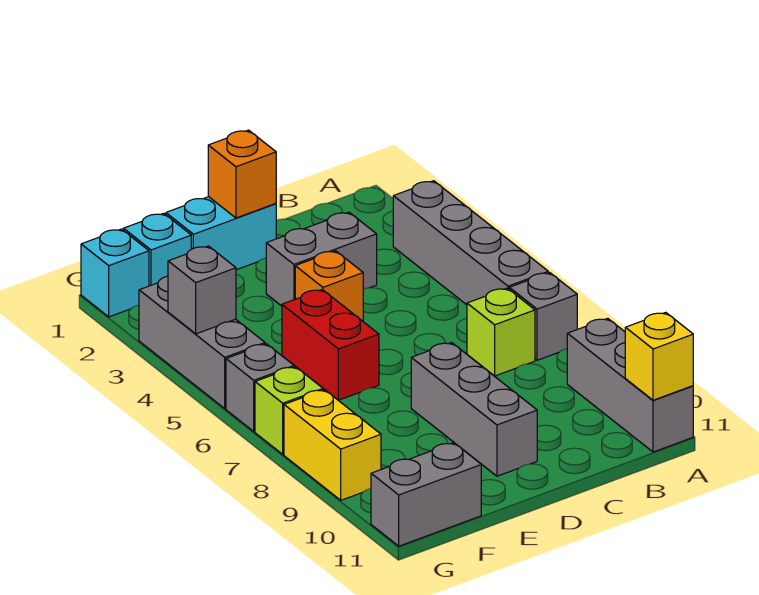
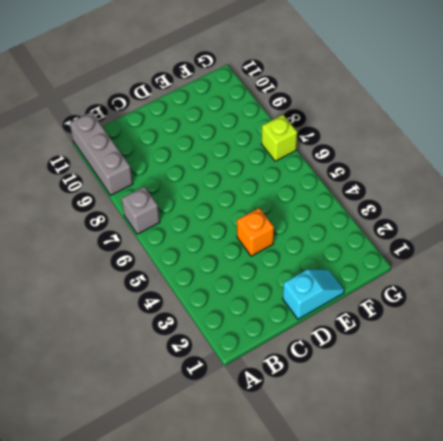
cyan slope D1:E1 level 1 top D -> cyan brick D1:E1 level 1
none -> grey brick A3:A6 level 1
none -> lime brick B7 level 1
none -> grey brick C3:D3 level 1

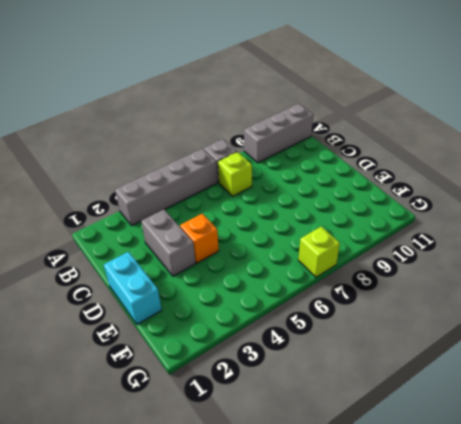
none -> grey brick D8:D10 level 1
none -> red brick E5:E6 level 1
none -> cyan brick F1 level 1

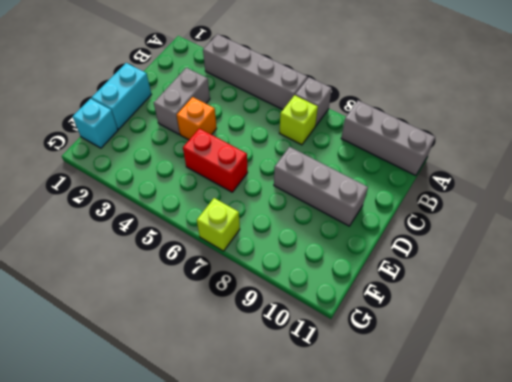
none -> grey brick F11:G11 level 1
none -> cyan brick G1 level 1
none -> grey brick G3:G5 level 1

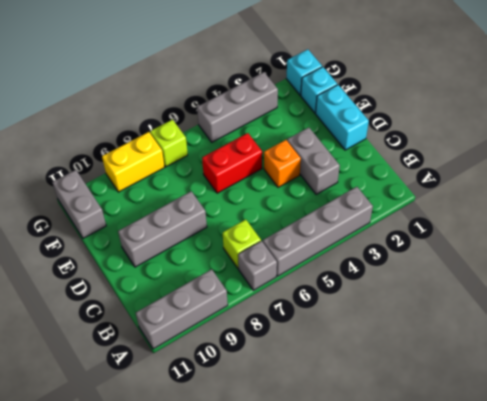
none -> grey brick G6 level 1
none -> yellow brick A11 level 2
none -> orange brick D1 level 2

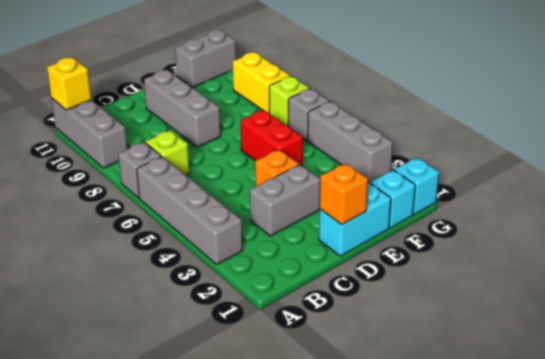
none -> grey brick G4 level 2

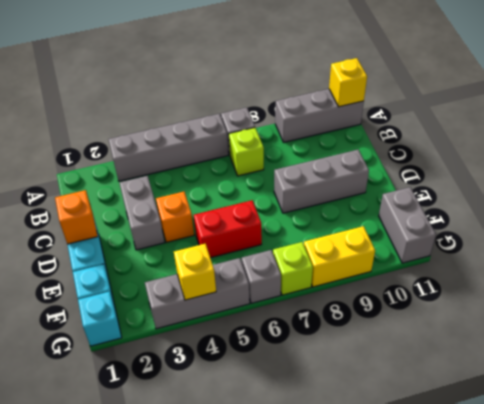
yellow brick G4 level 2 -> grey brick G4 level 2

